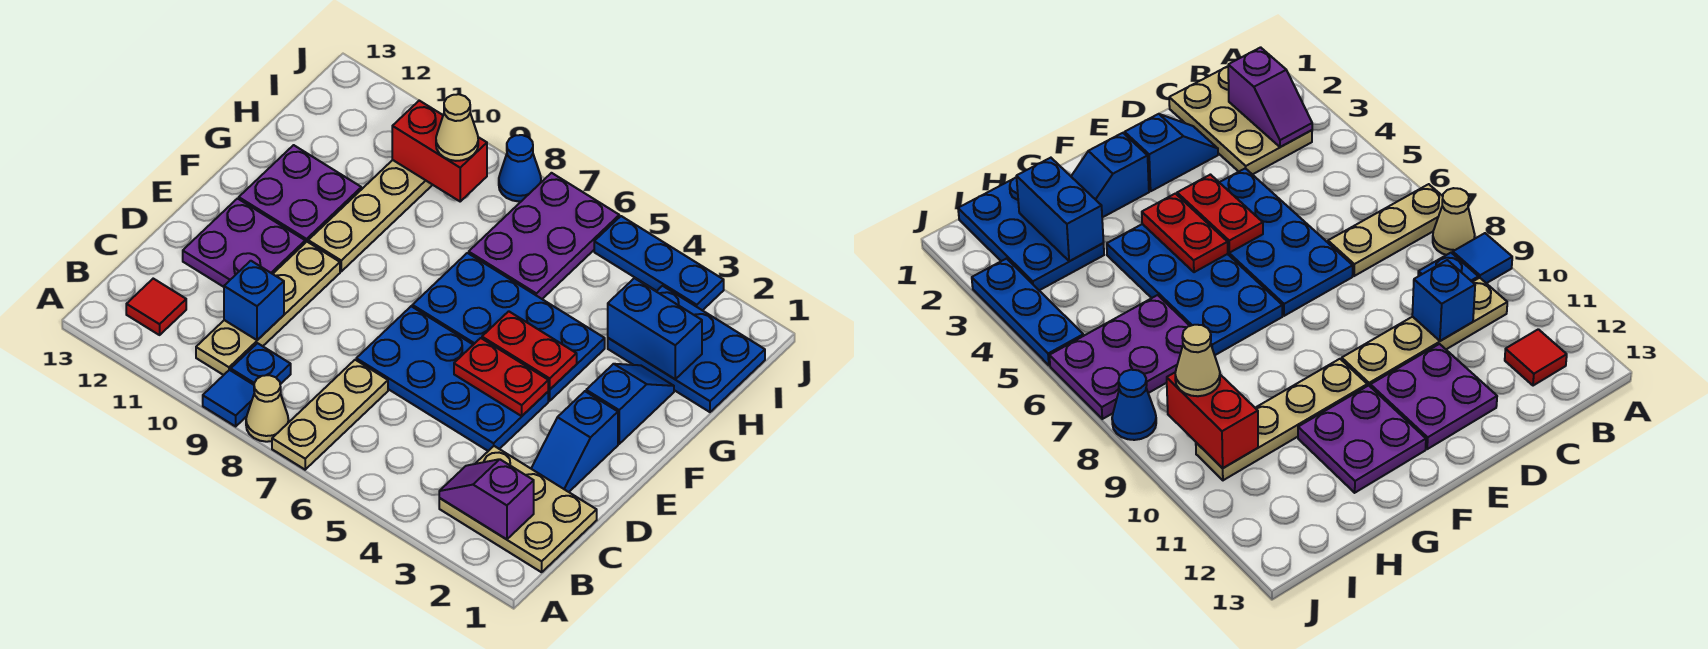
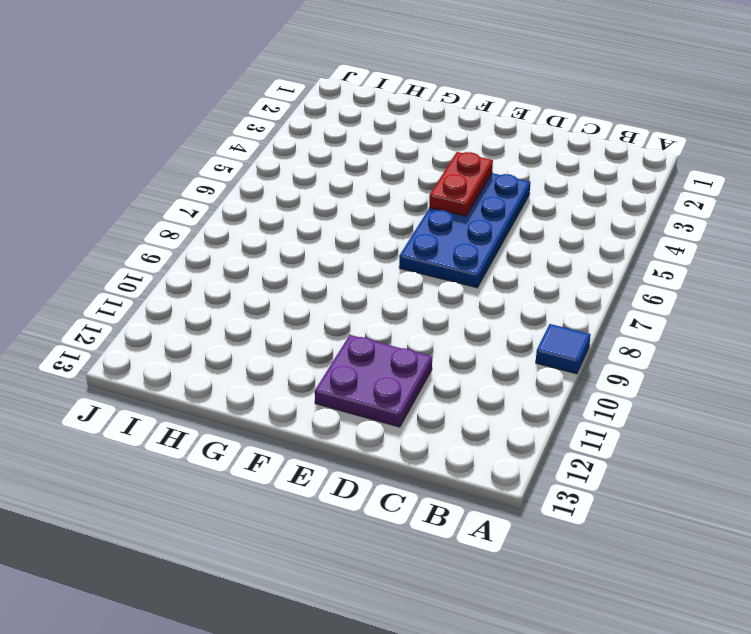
none -> tan plate A7:C7 level 1
none -> tan cone A8 level 1
none -> tan plate B1:C3 level 1

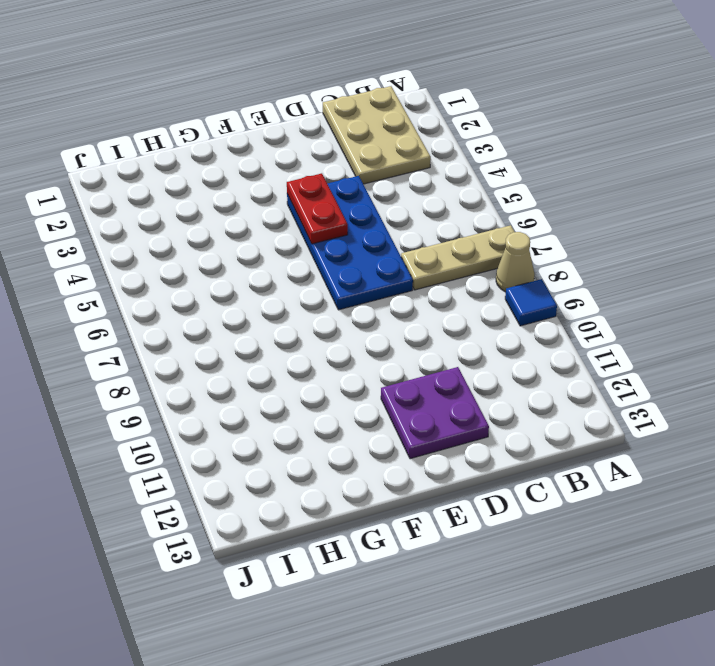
none -> blue plate B9 level 1
none -> tan plate B10:E10 level 1
none -> red tile B12 level 1

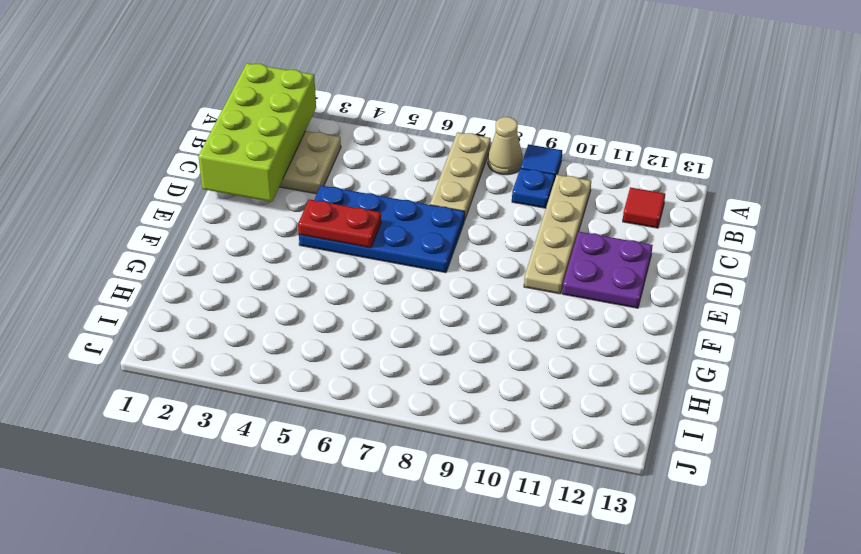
lime brick A1:D2 level 2 -> purple slope B2:B3 level 2 top 2
none -> blue slope D2:E2 level 1 top E
none -> blue slope F2:G2 level 1 top F
none -> blue plate F4:G7 level 1

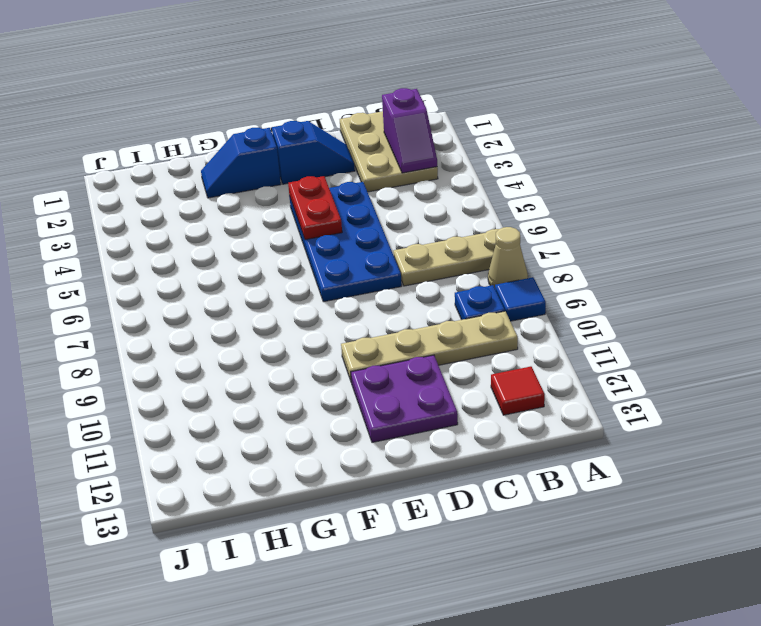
none -> blue plate F4:G7 level 1
none -> tan plate F10:I10 level 1
none -> purple plate F11:G12 level 1

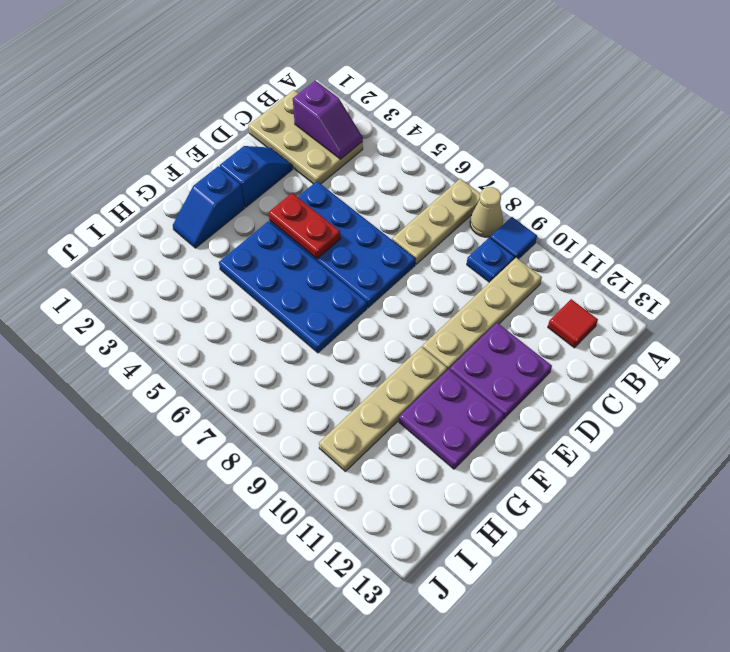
none -> blue plate H1:I3 level 1
none -> purple plate H6:J7 level 1
none -> blue plate J3:J5 level 1

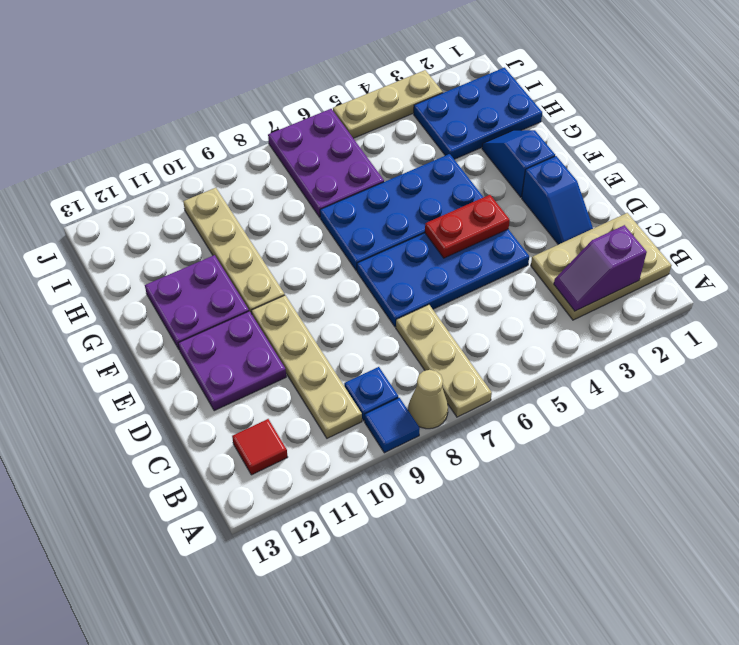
tan plate J3:J5 level 1 -> blue plate J3:J5 level 1
none -> blue cone J8 level 1
none -> blue brick C10 level 2
none -> red plate F4:F5 level 2

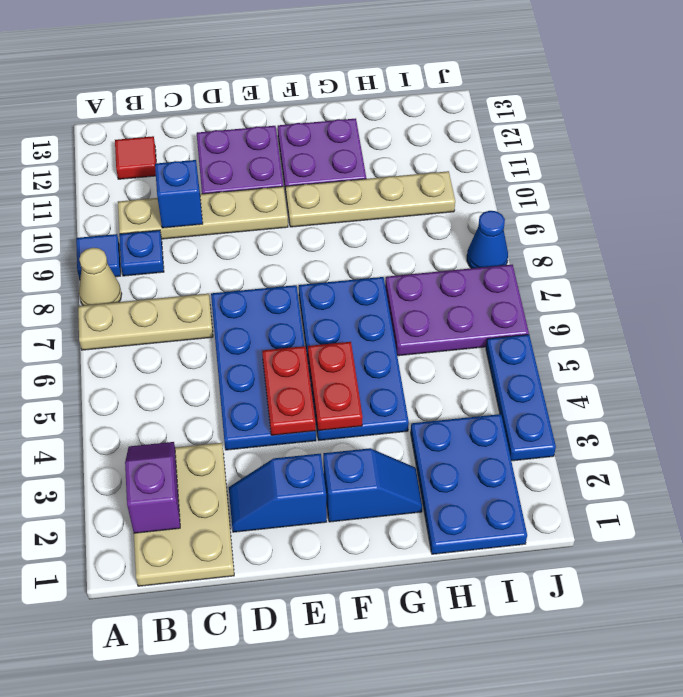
none -> blue brick H2:H3 level 2
none -> red brick I9:I10 level 2
none -> tan cone I9 level 3

